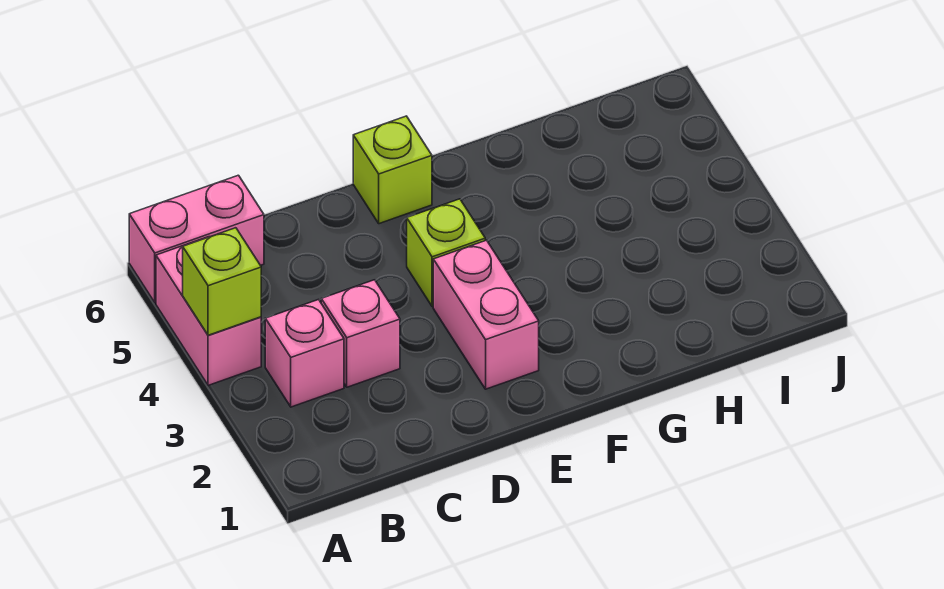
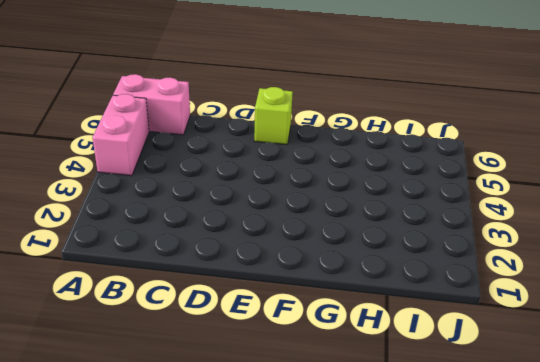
none -> pink brick B3 level 1
none -> pink brick C3 level 1

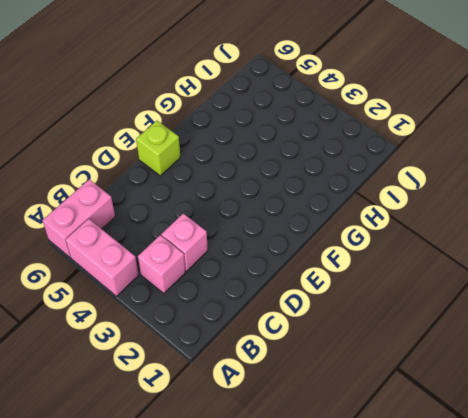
none -> pink brick E2:E3 level 1
none -> lime brick E4 level 1

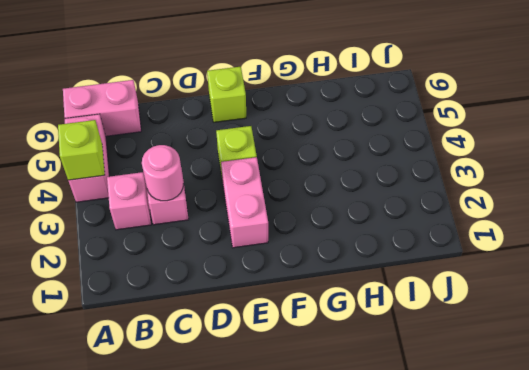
pink round brick C3 level 2 -> none

